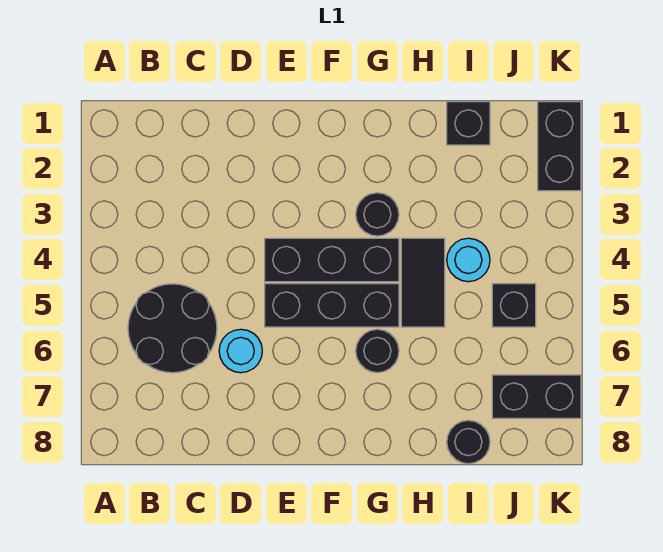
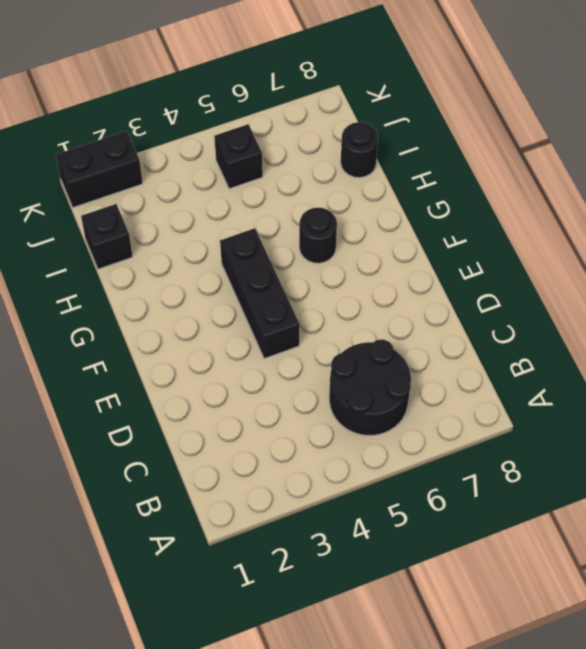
none -> cyan round brick D6 level 1
none -> black brick E5:G5 level 1
none -> black round brick G3 level 1

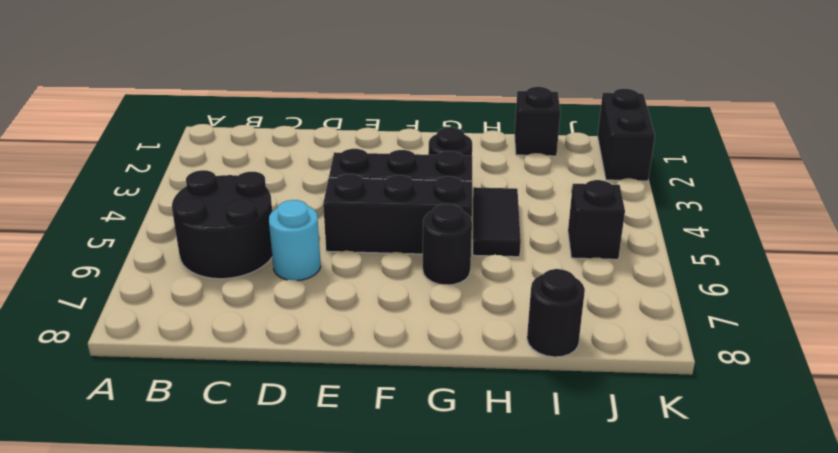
none -> cyan round brick I4 level 1
none -> black brick J7:K7 level 1

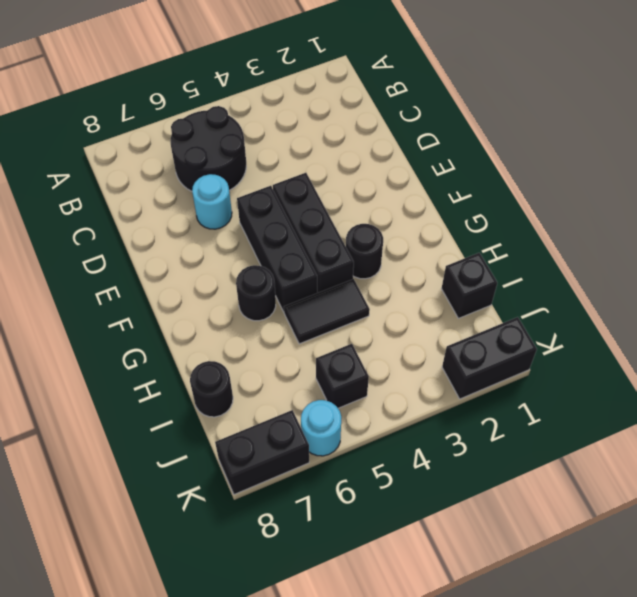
cyan round brick K6 level 1 -> cyan round brick I4 level 1
black brick K7:K8 level 1 -> black brick J7:K7 level 1

